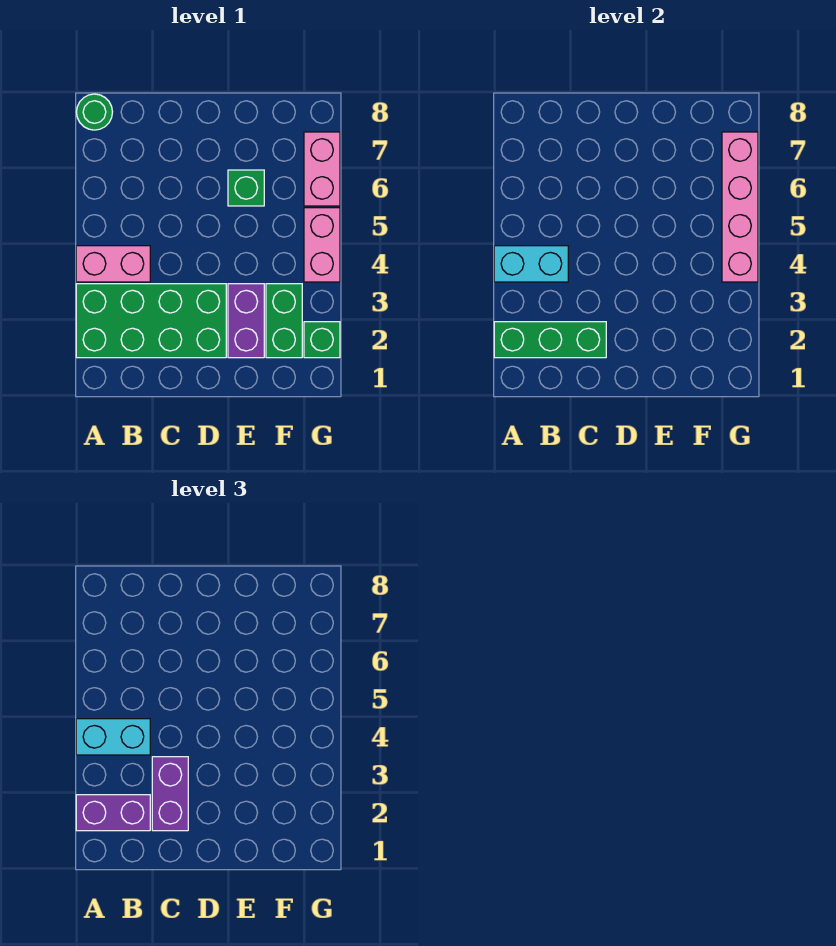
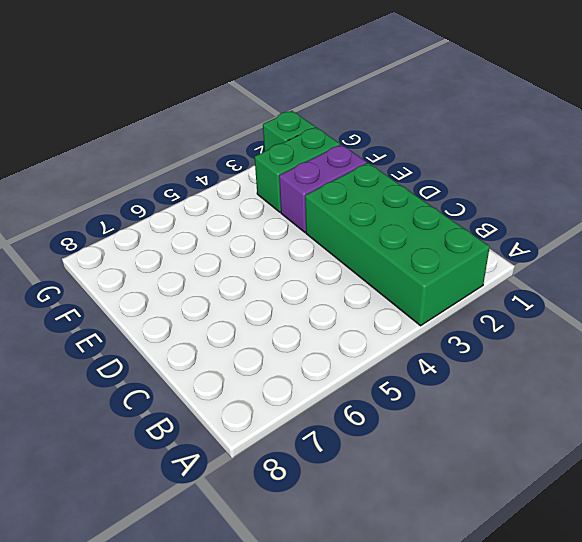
none -> pink brick A4:B4 level 1
none -> green round brick A8 level 1
none -> green brick E6 level 1

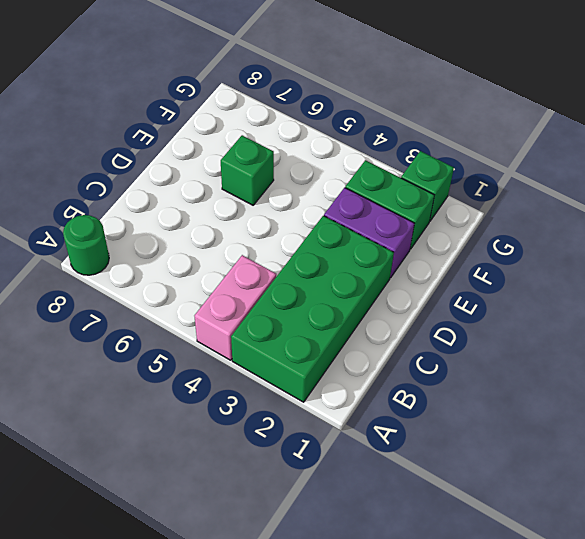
none -> pink brick G4:G5 level 1
none -> pink brick G6:G7 level 1
none -> green brick A2:C2 level 2

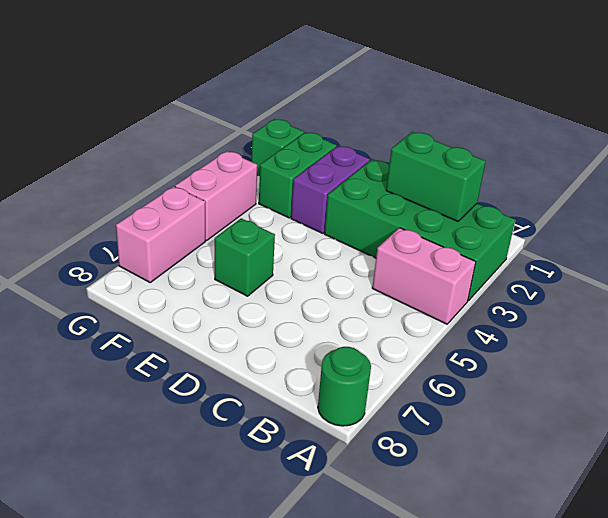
green brick B2:C2 level 2 -> green brick A2:C2 level 2
none -> cyan brick A4:B4 level 2
none -> pink brick G4:G7 level 2
none -> purple brick A2:B2 level 3

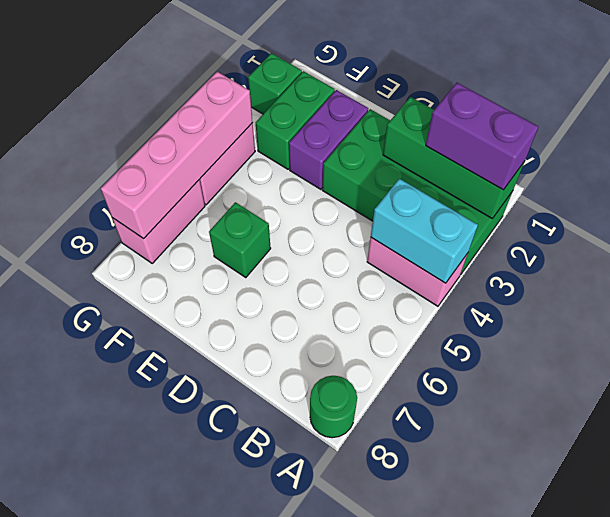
none -> cyan brick A4:B4 level 3
none -> purple brick C2:C3 level 3

